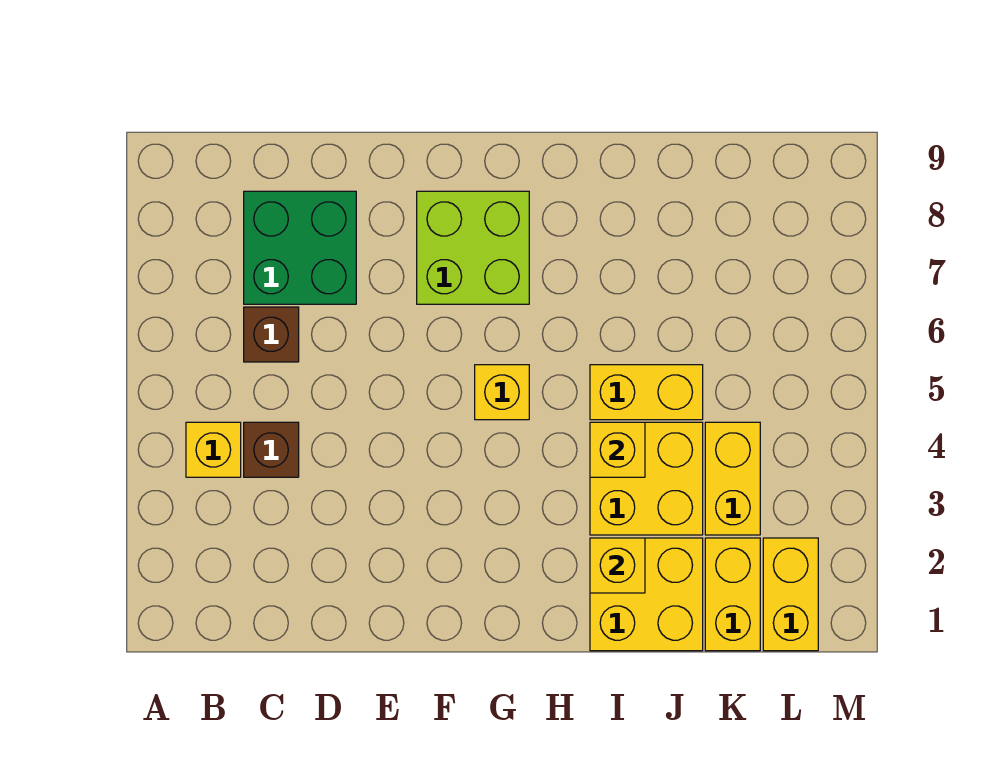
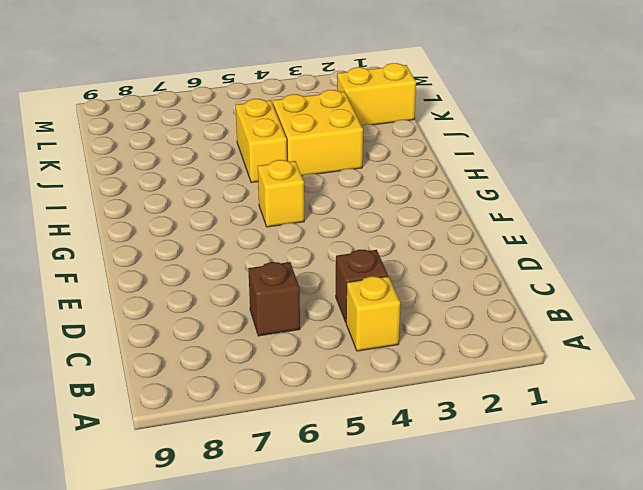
none -> green brick C7:D8 level 1
none -> lime brick F7:G8 level 1
none -> yellow brick I1:J2 level 1

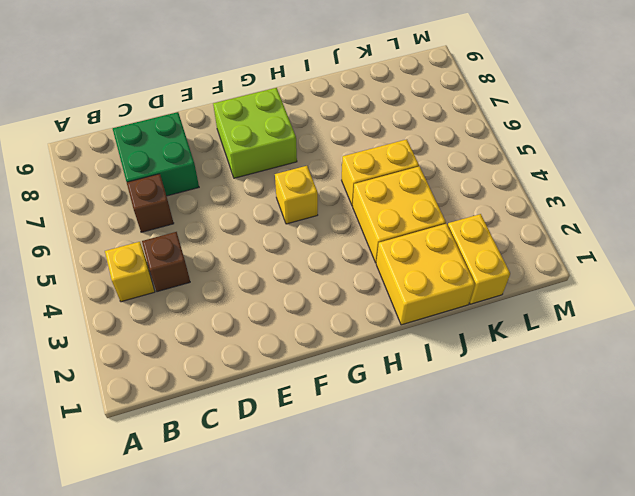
none -> yellow brick K3:K4 level 1
none -> yellow brick L1:L2 level 1
none -> yellow brick I2 level 2

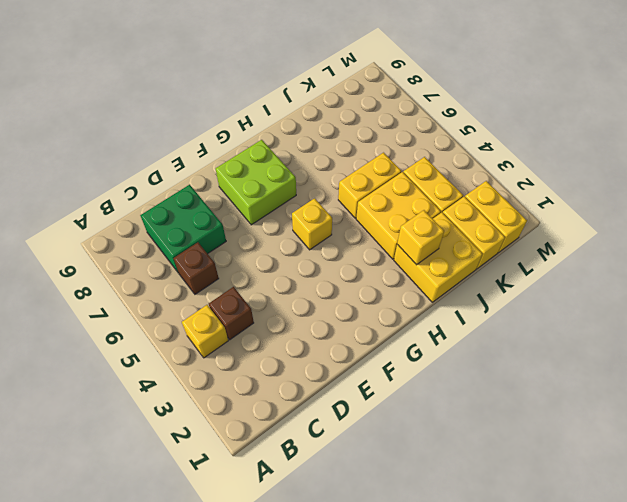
none -> yellow brick I4 level 2

